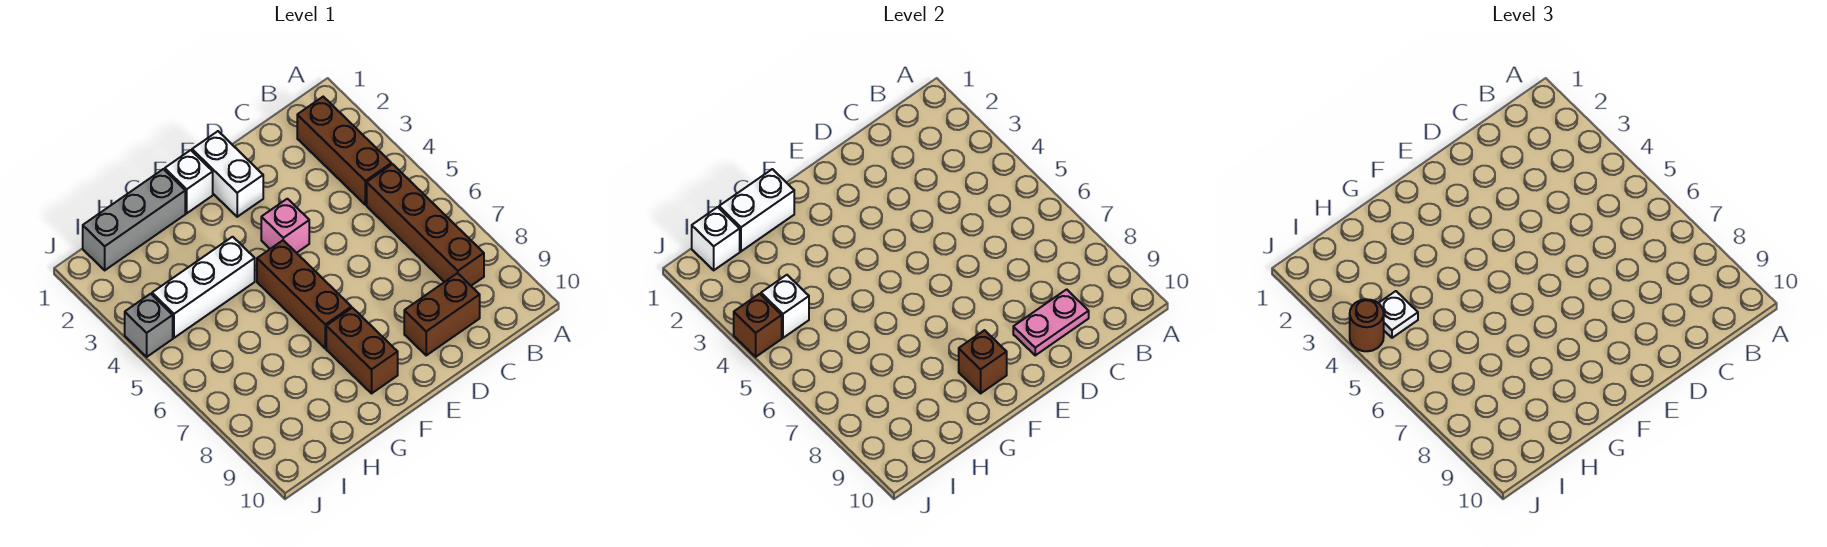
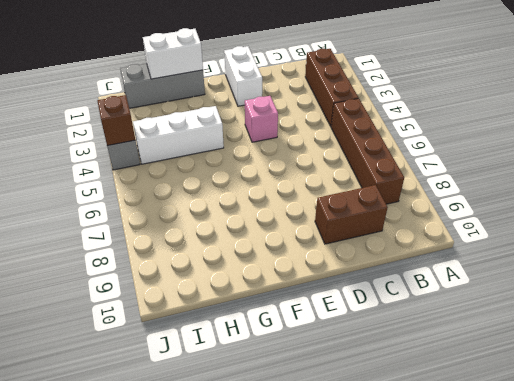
none -> white brick F1 level 1
none -> brown brick F5:F7 level 1
none -> brown brick F8:F9 level 1

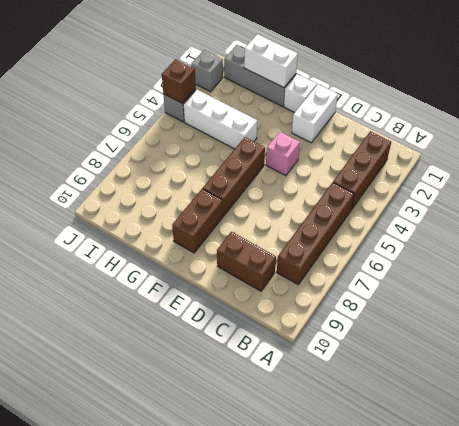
grey brick J2 level 1 -> none
none -> pink plate C9:D9 level 2
none -> brown brick F9 level 2
none -> white brick I1 level 2

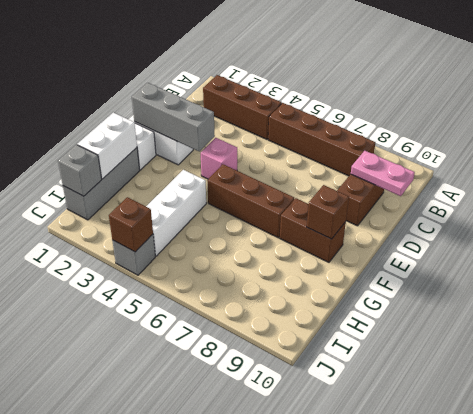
pink plate C9:C10 level 2 -> pink plate C9:D9 level 2
grey brick E1:E3 level 2 -> none
grey brick I1 level 2 -> white brick I1 level 2
none -> white brick I4 level 2
none -> white plate I4 level 3
none -> brown round brick J4 level 3

